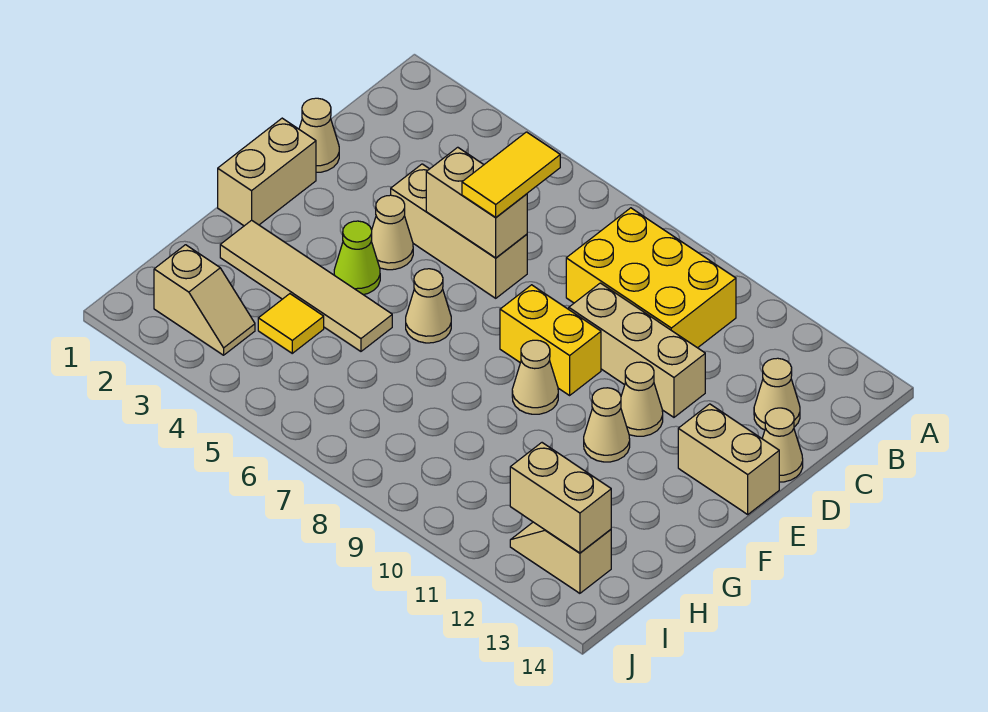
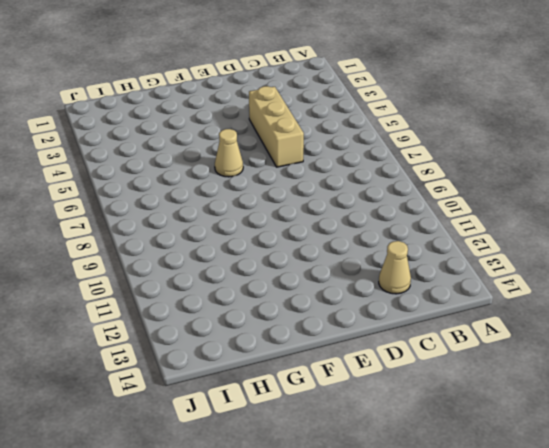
none -> yellow brick B8:C10 level 1
none -> tan cone D1 level 1
none -> tan brick D9:D11 level 1

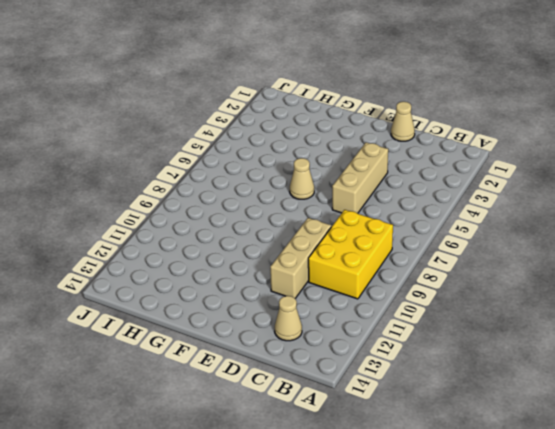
none -> tan cone D14 level 1
none -> tan brick E1:F1 level 1
none -> tan cone E4 level 1

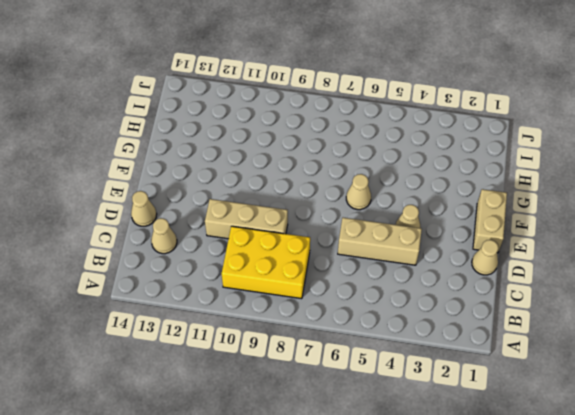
none -> yellow brick E8:E9 level 1
none -> tan cone E11 level 1
none -> tan brick E13:E14 level 1

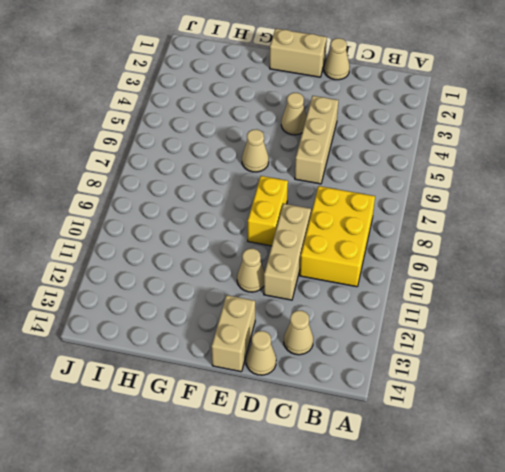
none -> lime cone F4 level 1
none -> tan cone F9 level 1
none -> tan cone F11 level 1

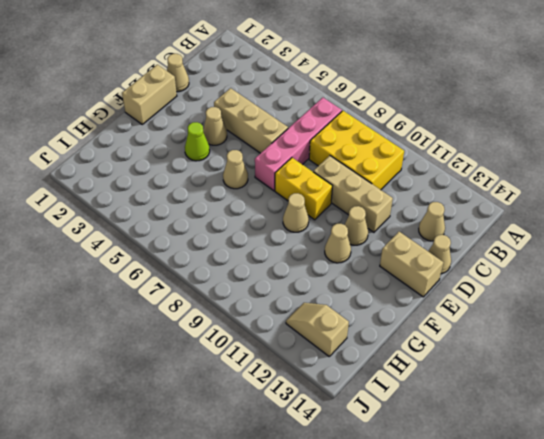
pink brick B7:E7 level 1 -> none
none -> tan tile G2:G5 level 1
none -> yellow tile H4 level 1
none -> tan slope I2:I3 level 1 top 2

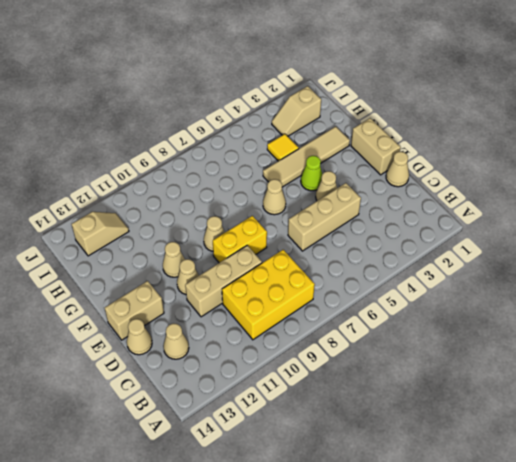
none -> tan brick D5:D6 level 2
none -> tan brick I12:I13 level 2
none -> yellow tile C6:D6 level 3

